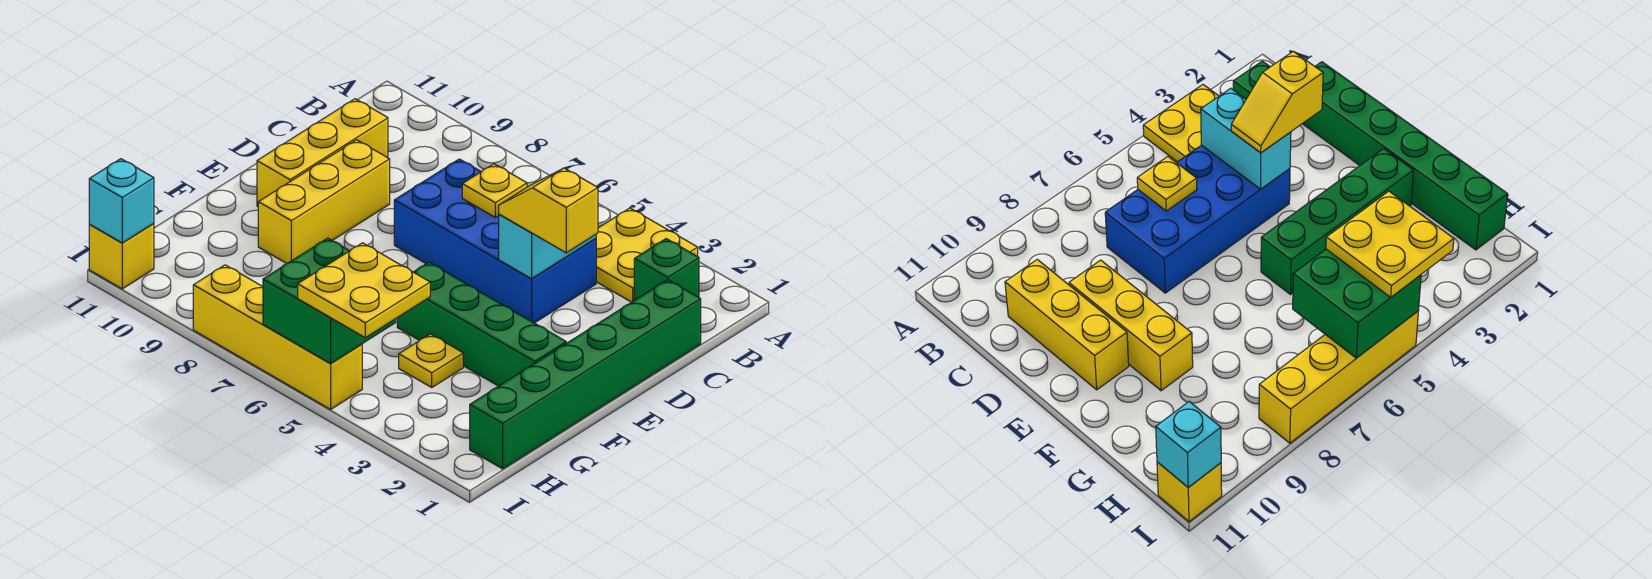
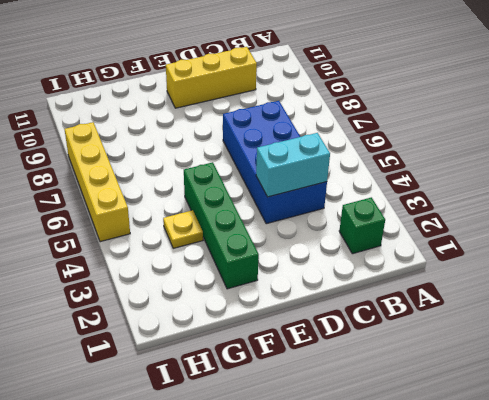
none -> yellow plate A3:B4 level 1
none -> green brick C1:H1 level 1
none -> yellow brick D9:F9 level 1

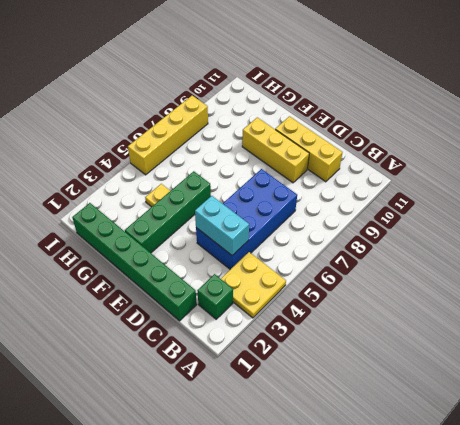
none -> yellow brick I11 level 1
none -> yellow plate C6 level 2
none -> green brick H5:I6 level 2

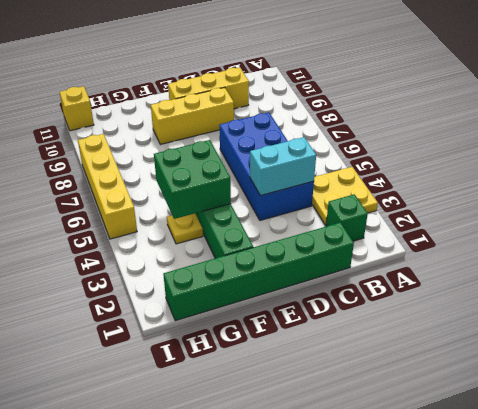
green brick F4:G5 level 2 -> green brick H5:I6 level 2
none -> yellow plate C6 level 2
none -> cyan brick I11 level 2
none -> yellow slope D3:D4 level 3 top 3

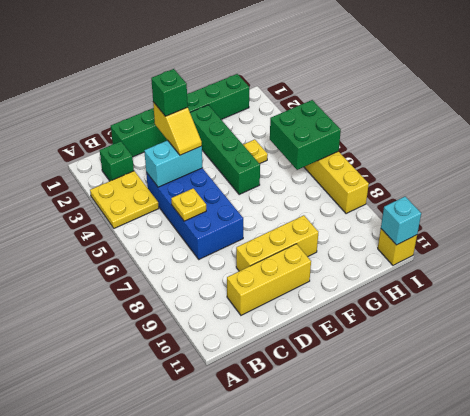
green brick D3 level 4 -> none
none -> yellow plate H4:I5 level 3

